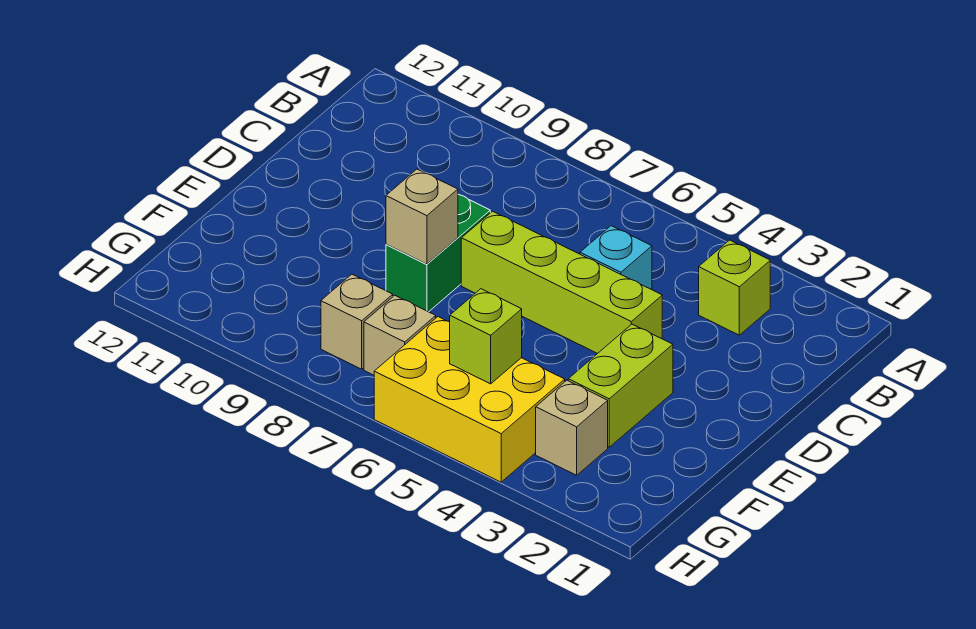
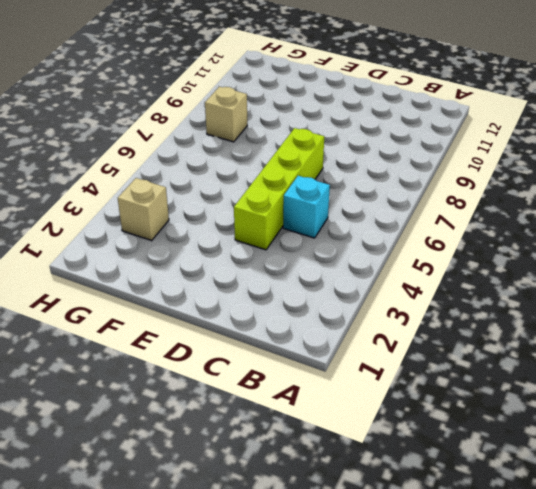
none -> lime brick B3 level 1
none -> green brick D8:E8 level 1

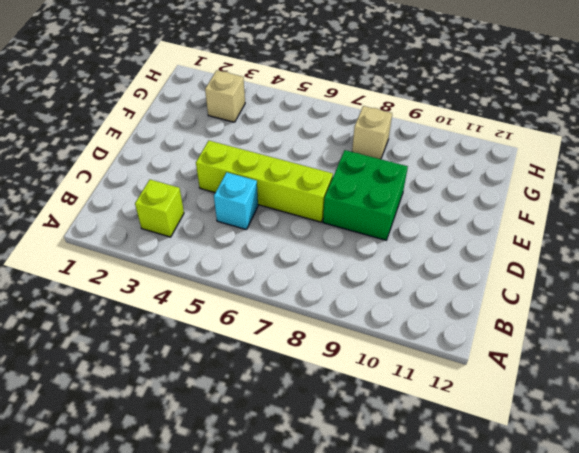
green brick D8:E9 level 1 -> green brick D8:E8 level 1
none -> lime brick E3:F3 level 1
none -> yellow brick G4:H6 level 1

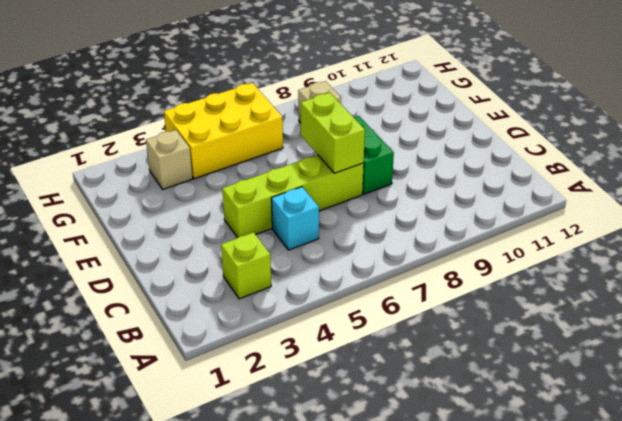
lime brick D7:E7 level 2 -> lime brick E3:F3 level 1
none -> tan brick G7 level 1
none -> tan brick E8 level 2

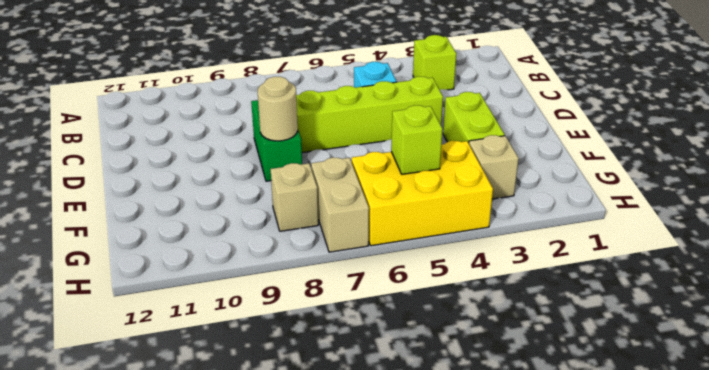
tan round brick E8 level 2 -> tan brick E8 level 2
tan brick G7:H7 level 1 -> tan brick G7 level 1

